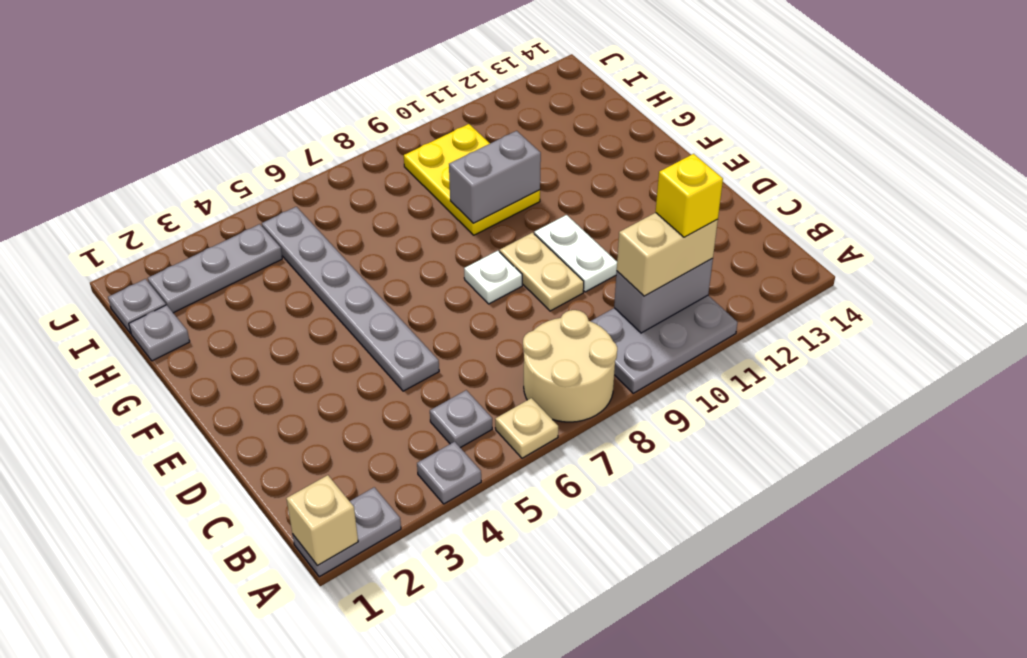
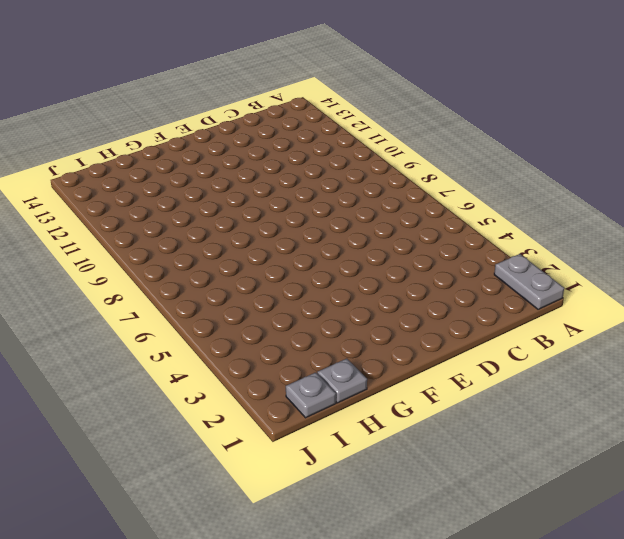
none -> grey plate A4 level 1
none -> tan plate A6 level 1
none -> tan round brick A7:B8 level 1

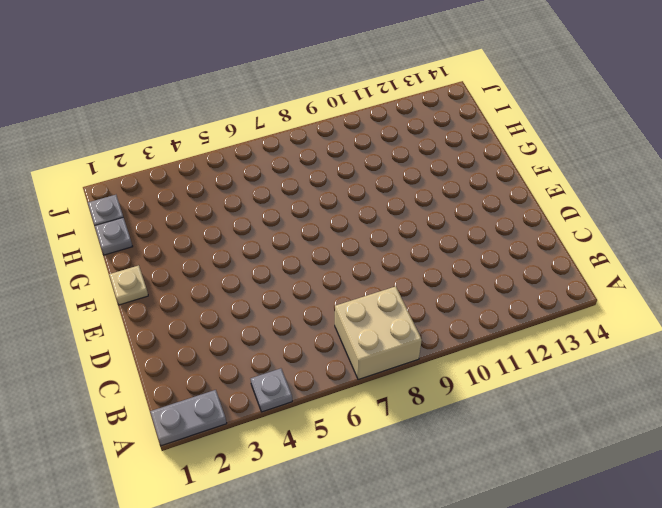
tan brick A7:B8 level 1 -> tan round brick A7:B8 level 1
tan plate F1 level 1 -> tan plate A6 level 1
none -> grey plate A9:B11 level 1
none -> grey plate B5 level 1
none -> grey plate D5:I5 level 1

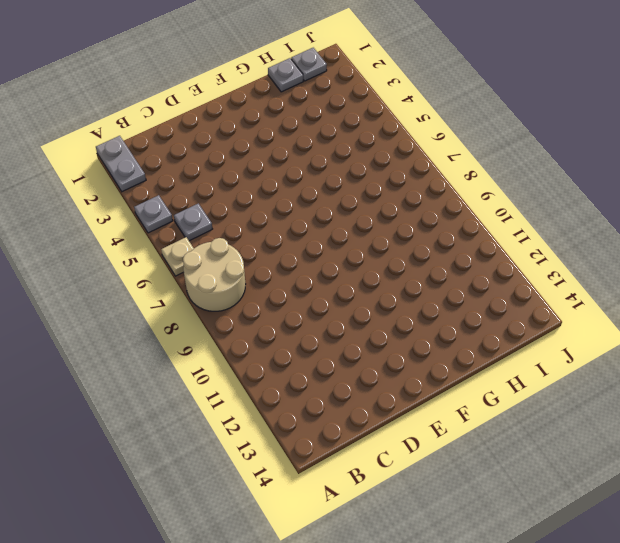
none -> grey plate A9:B11 level 1
none -> grey plate D5:I5 level 1
none -> tan plate D9:E9 level 1

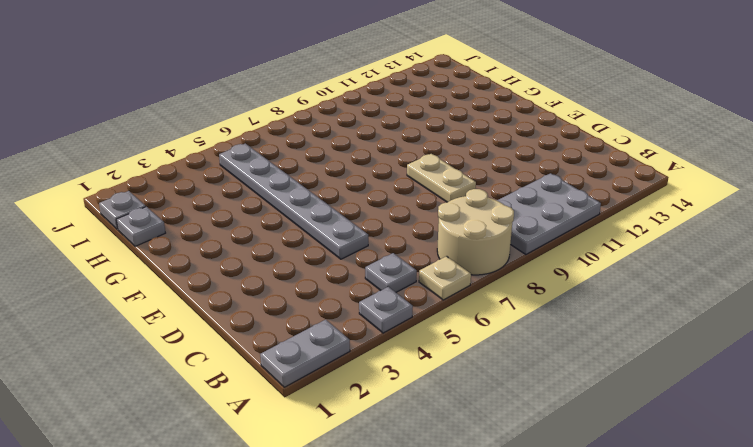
none -> white plate D10:E10 level 1
none -> white plate E8 level 1
none -> yellow plate G9:I10 level 1

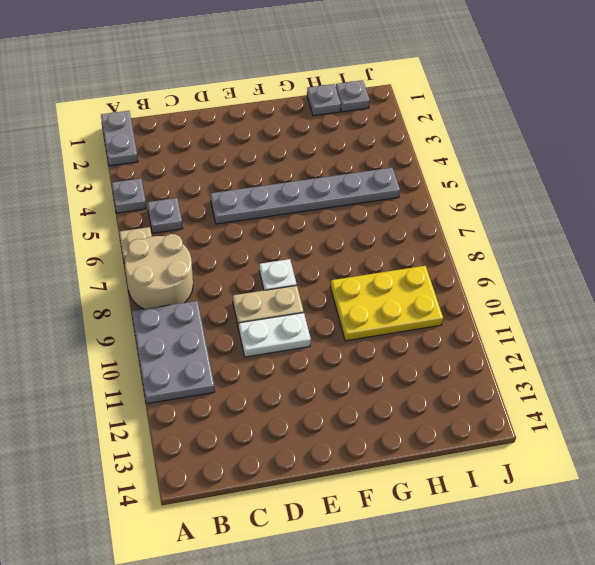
none -> grey plate I2:I4 level 1
none -> tan brick A1 level 2
none -> grey brick B10:B11 level 2

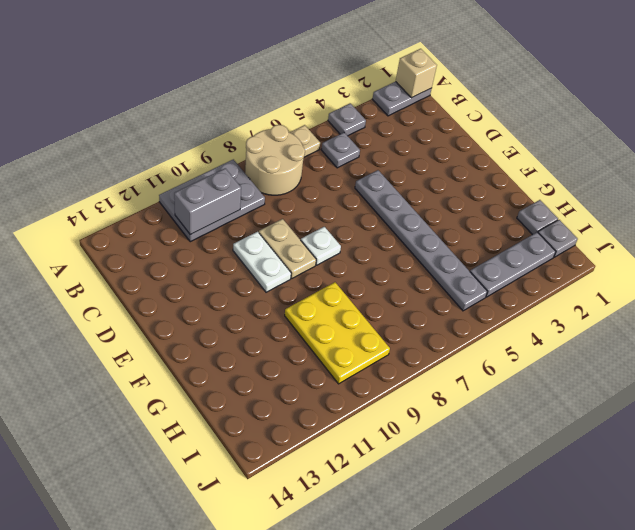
none -> grey brick G9:G10 level 2
none -> tan brick B10:B11 level 3
none -> yellow brick B11 level 4

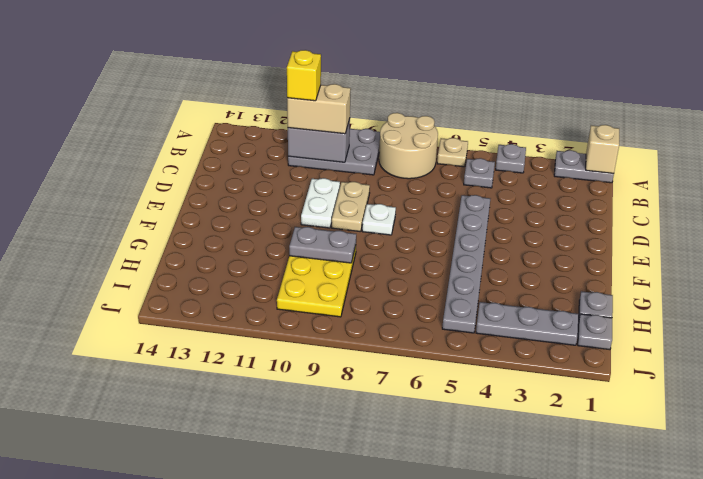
grey plate G9:G10 level 2 -> grey brick G9:G10 level 2

